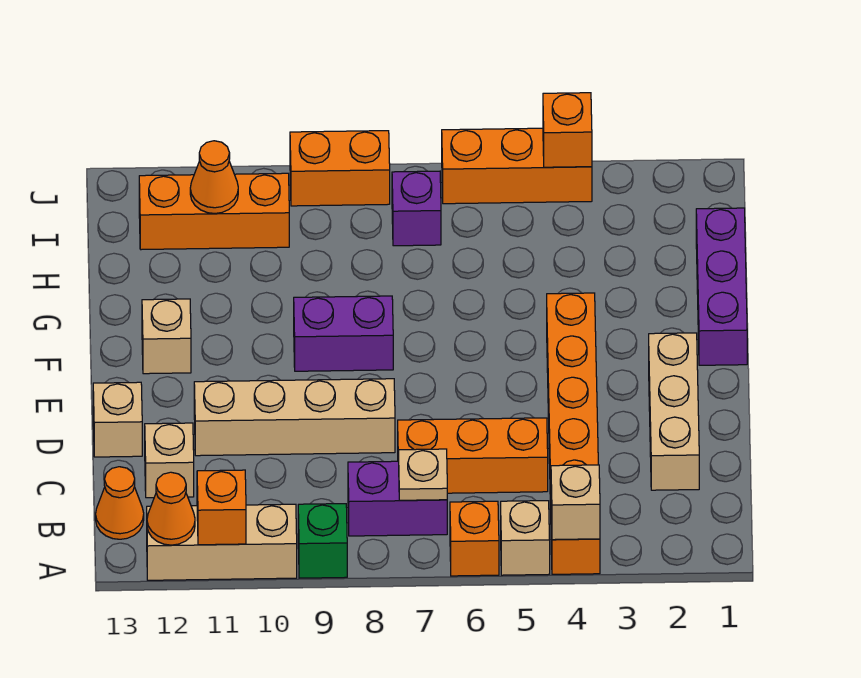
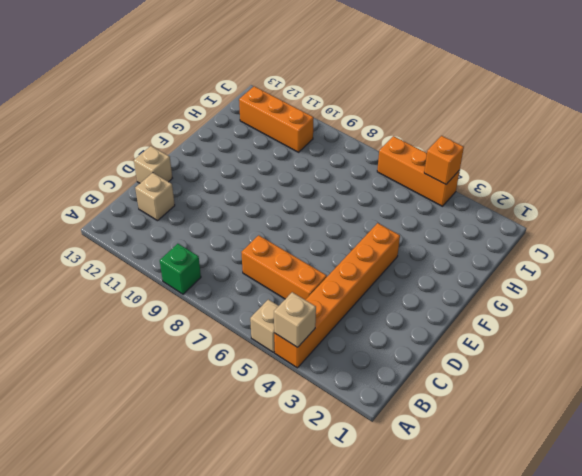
none -> orange brick A6 level 1
none -> tan brick A10:A12 level 1
none -> purple brick B7:B8 level 1

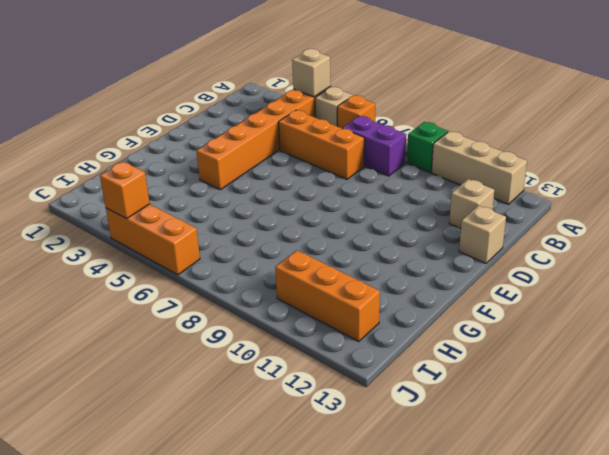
none -> orange cone B13 level 1
none -> tan brick C2:E2 level 1
none -> tan brick D8:D11 level 1

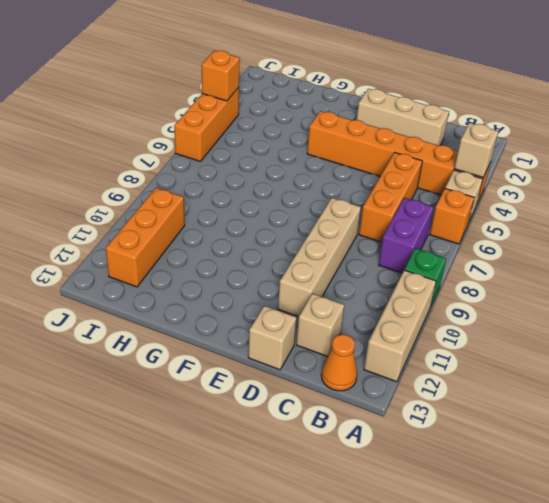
none -> purple brick F1:H1 level 1
none -> purple brick F8:F9 level 1
none -> tan brick F12 level 1

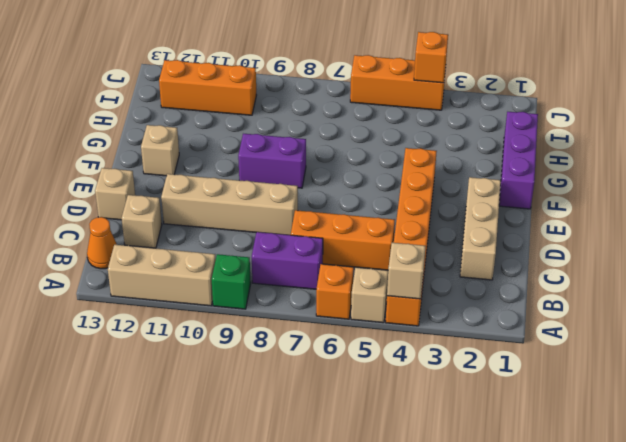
none -> purple brick I7 level 1
none -> orange brick J8:J9 level 1
none -> orange brick A11 level 2

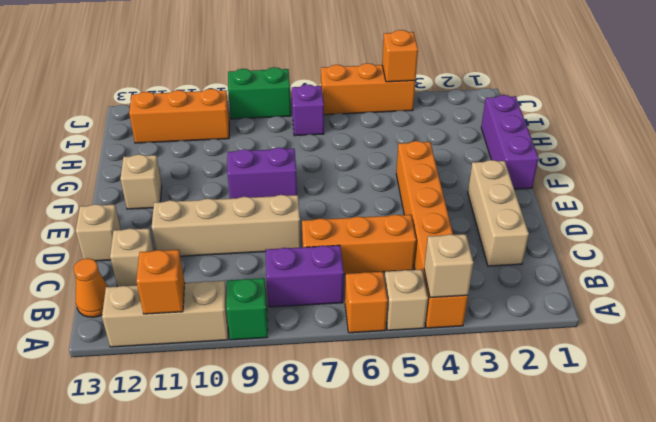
green brick J8:J9 level 1 -> orange brick J8:J9 level 1
none -> orange cone A12 level 2
none -> tan plate B7 level 2
none -> orange cone I11 level 2

